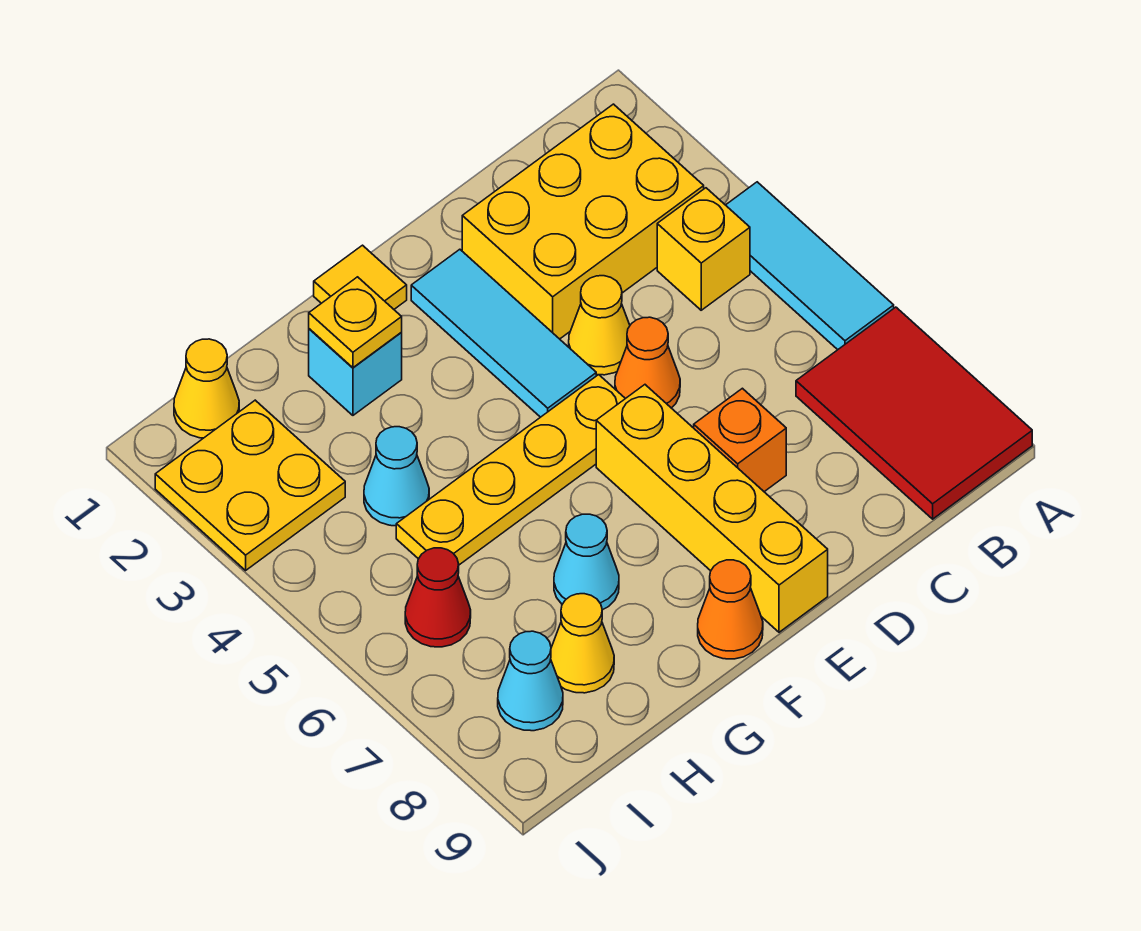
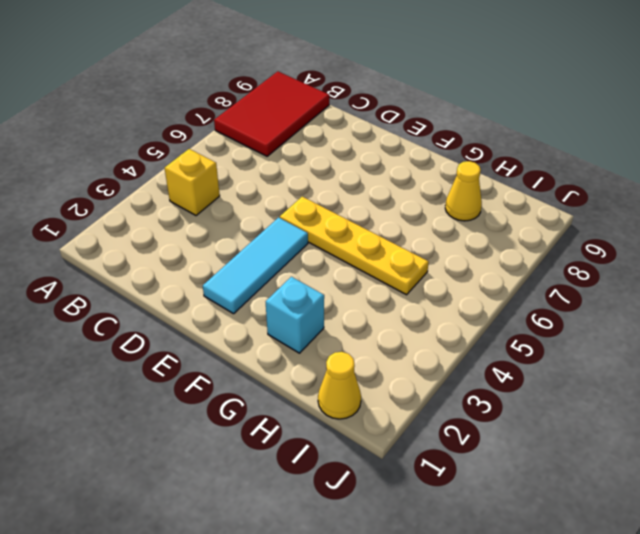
none -> cyan tile A4:A6 level 1
none -> yellow brick B2:D3 level 1
none -> yellow cone D4 level 1

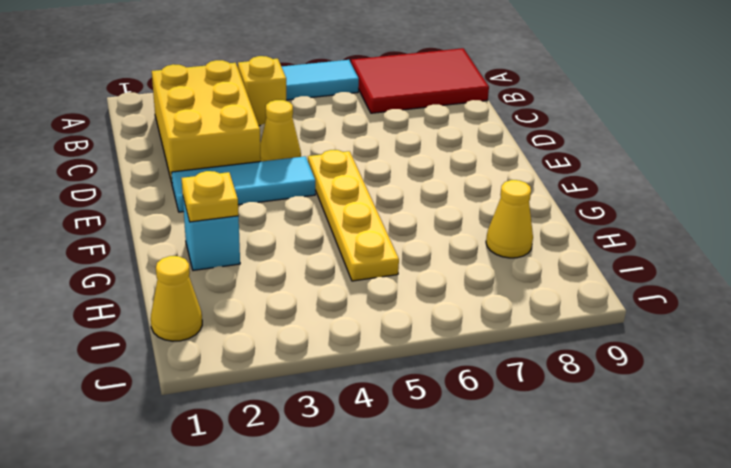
none -> orange cone D5 level 1
none -> orange brick D7 level 1
none -> yellow brick E6:E9 level 1

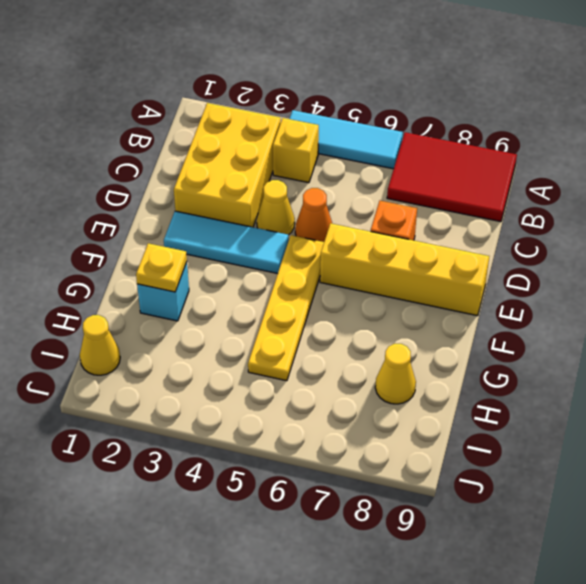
none -> yellow tile F1 level 1
none -> orange cone F9 level 1
none -> cyan cone G7 level 1

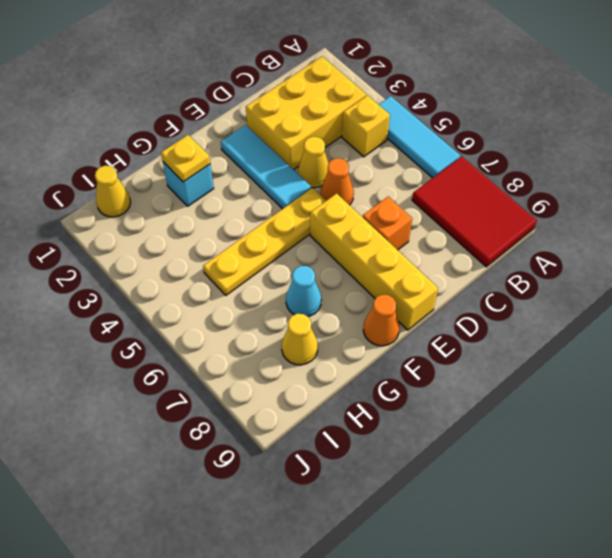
none -> yellow tile F1 level 1
none -> cyan cone H4 level 1
none -> yellow plate I2:J3 level 1

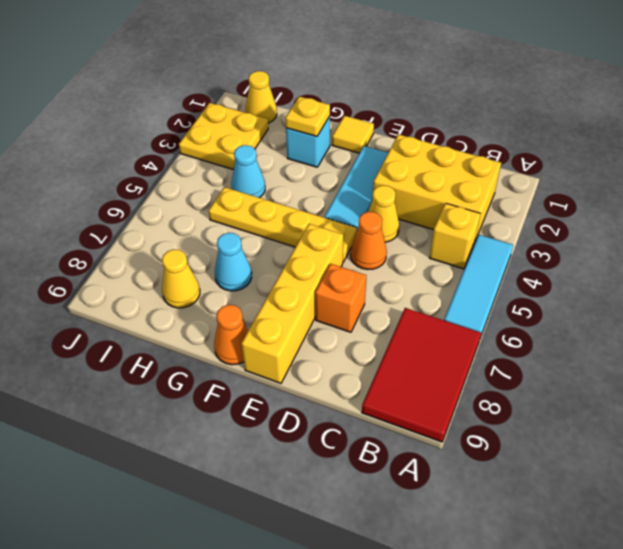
none -> red cone I6 level 1
none -> cyan cone I8 level 1

